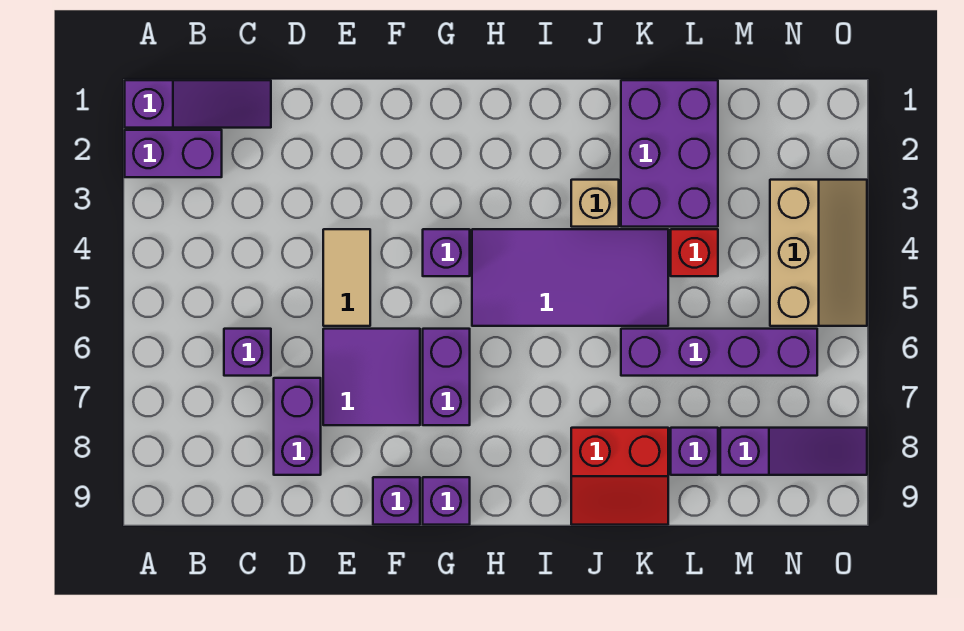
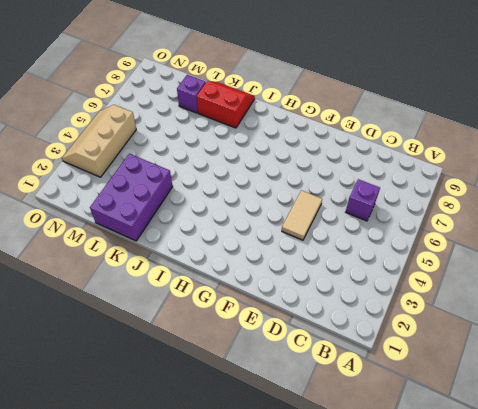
none -> purple slope A1:C1 level 1 top A
none -> purple brick A2:B2 level 1
none -> purple brick D7:D8 level 1

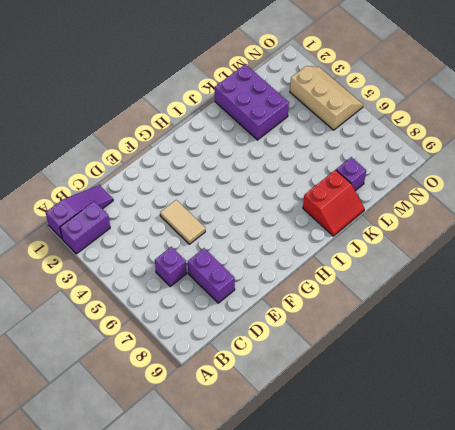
none -> purple tile E6:F7 level 1
none -> purple brick F9 level 1
none -> purple brick G4 level 1

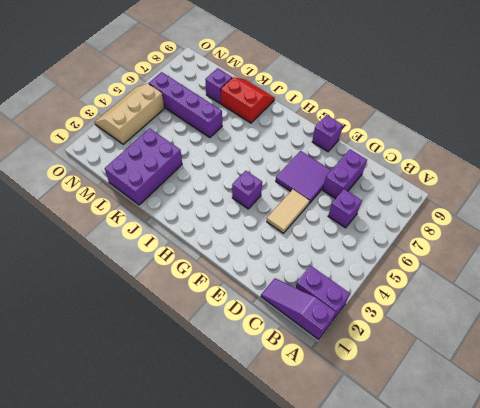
none -> purple brick G6:G7 level 1
none -> purple brick G9 level 1
none -> purple tile H4:K5 level 1

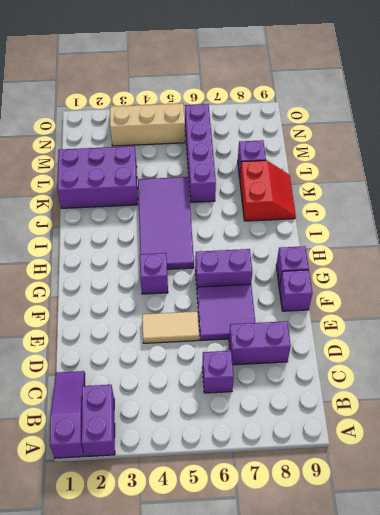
none -> tan brick J3 level 1
none -> red brick L4 level 1
none -> purple slope M8:O8 level 1 top M

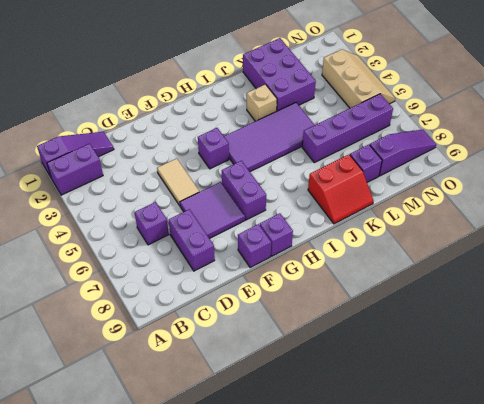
none -> red brick L4 level 1

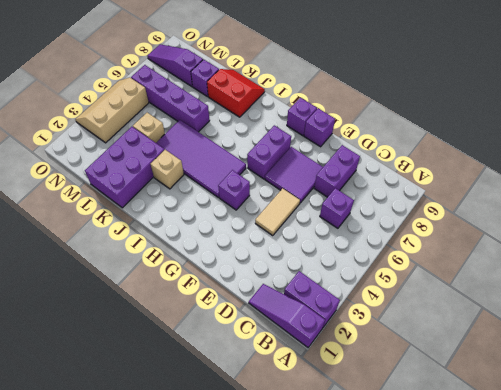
tan brick L4 level 1 -> red brick L4 level 1

